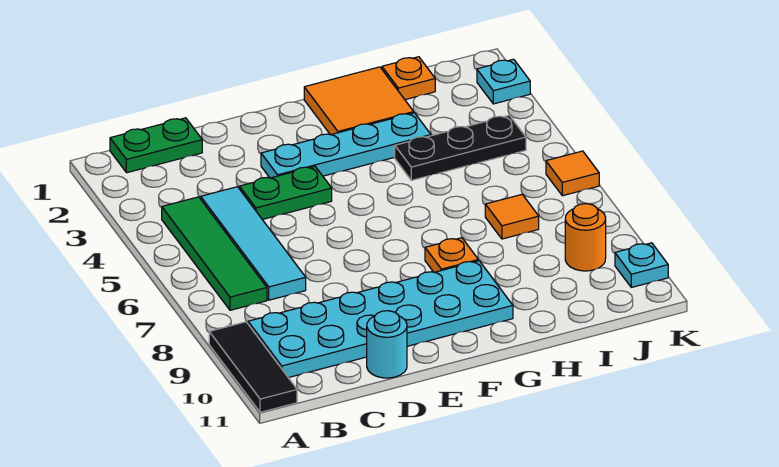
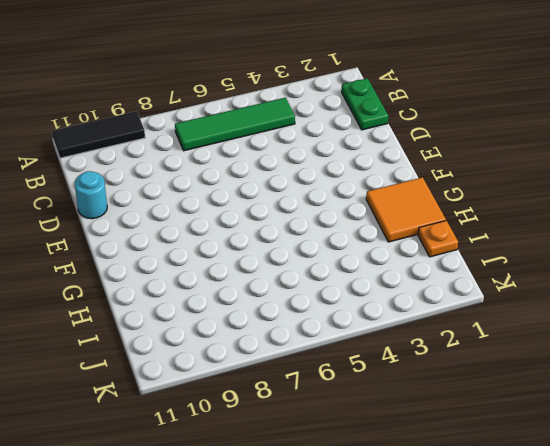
none -> cyan plate B9:G10 level 1
none -> cyan tile C4:C7 level 1
none -> green plate D4:E4 level 1

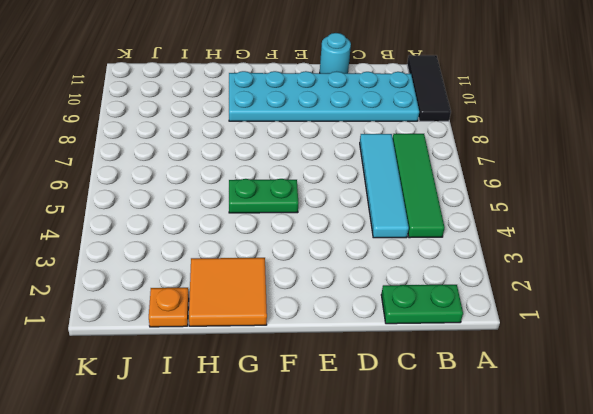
green plate F5:G5 level 1 -> green plate D4:E4 level 1
none -> cyan plate E3:H3 level 1
none -> orange plate G8 level 1
none -> black plate H4:J4 level 1

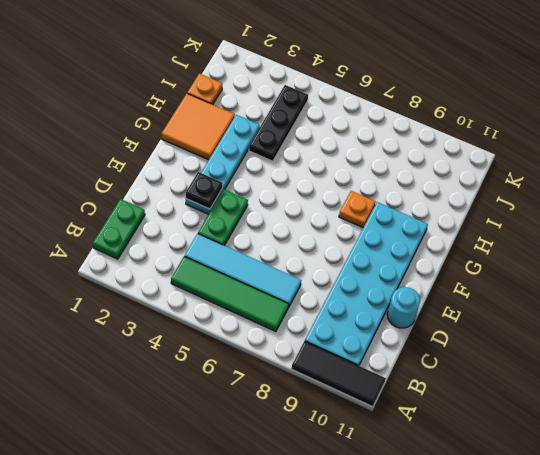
black plate E3 level 2 -> none
none -> orange tile I7 level 1
none -> orange round brick J9 level 1
none -> cyan plate K2 level 1

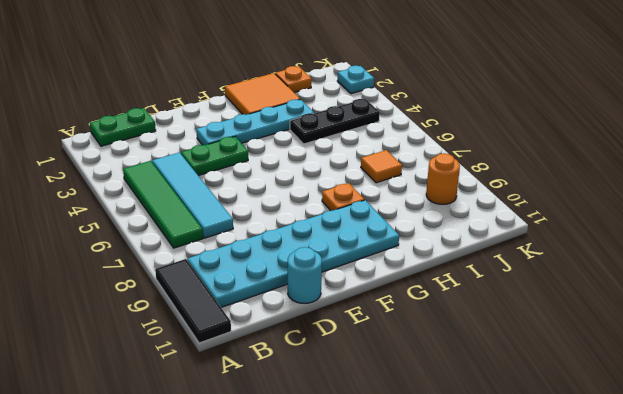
none -> orange tile K6 level 1
none -> cyan plate K10 level 1

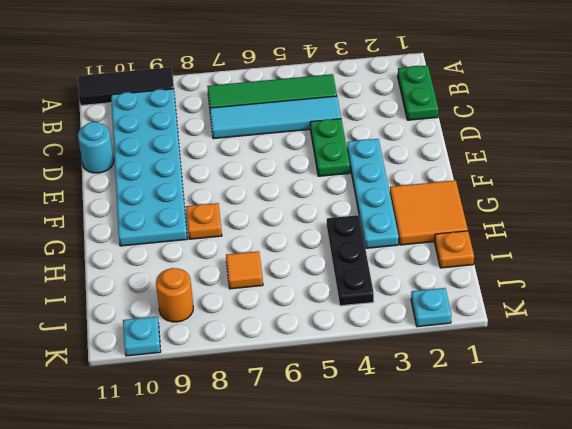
none -> orange tile K6 level 1

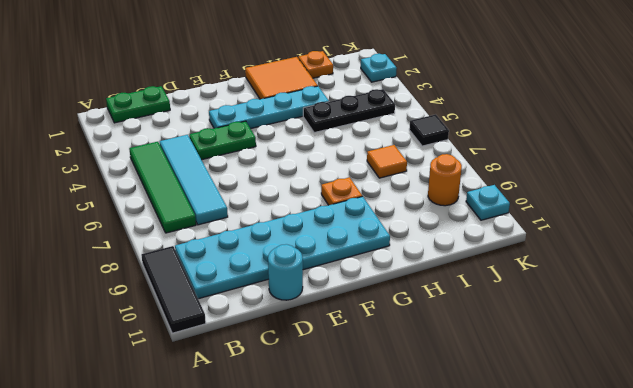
black tile K6 level 1 -> orange tile K6 level 1

